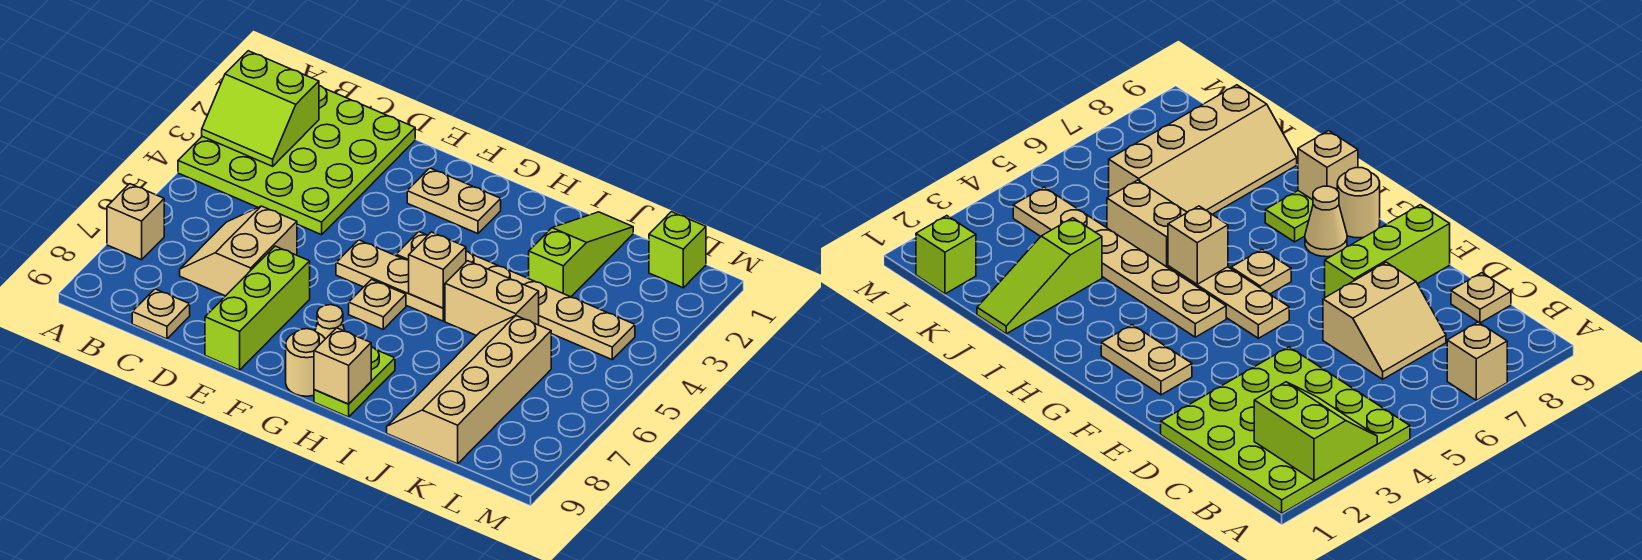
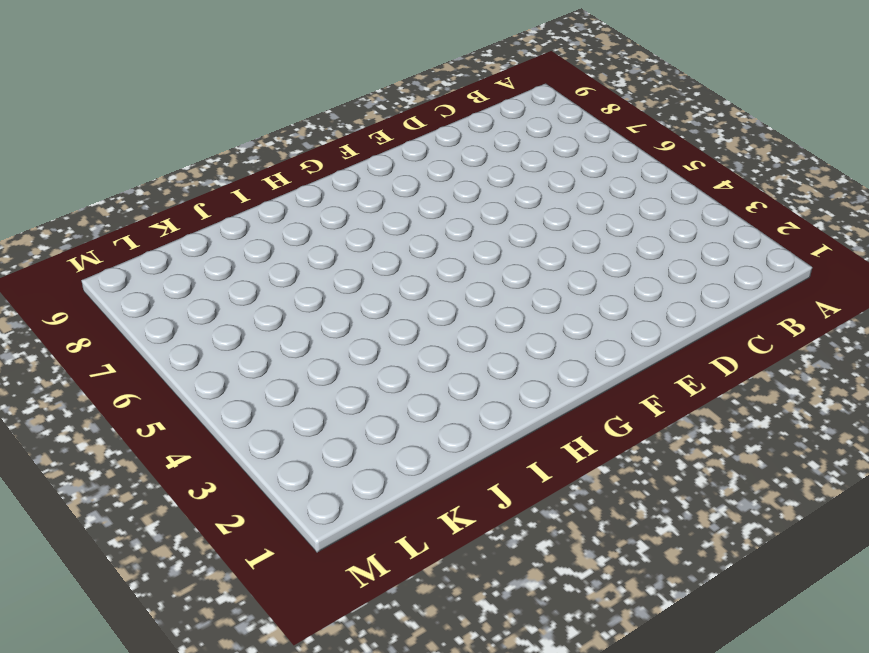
none -> lime plate A1:D4 level 1
none -> tan brick A7 level 1
none -> tan slope C6:D7 level 1 top D

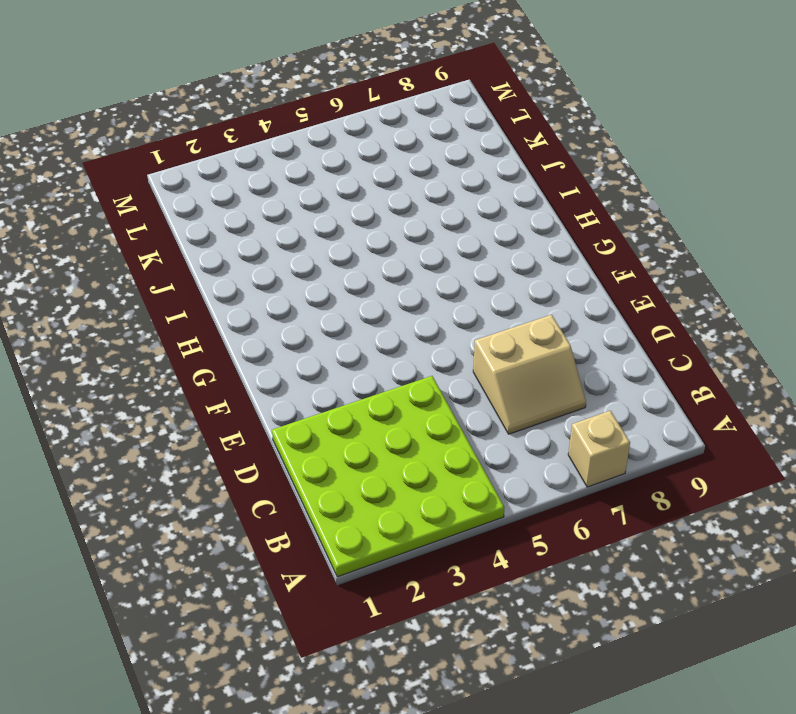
none -> tan plate C9 level 1
none -> lime brick E7:E9 level 1
none -> tan plate F2:G2 level 1

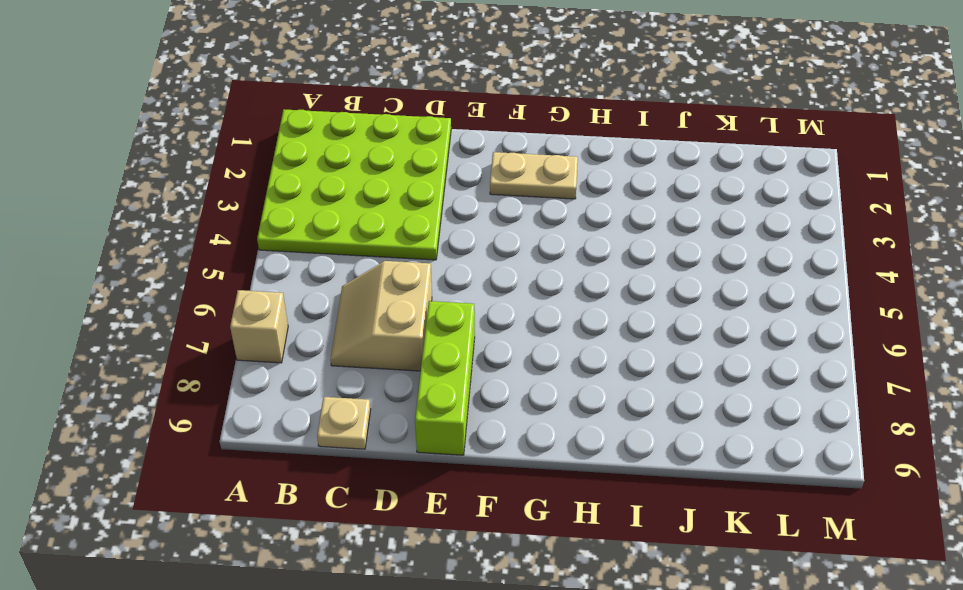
none -> tan plate F5:H5 level 1
none -> tan plate G4:L4 level 1
none -> tan plate G6 level 1

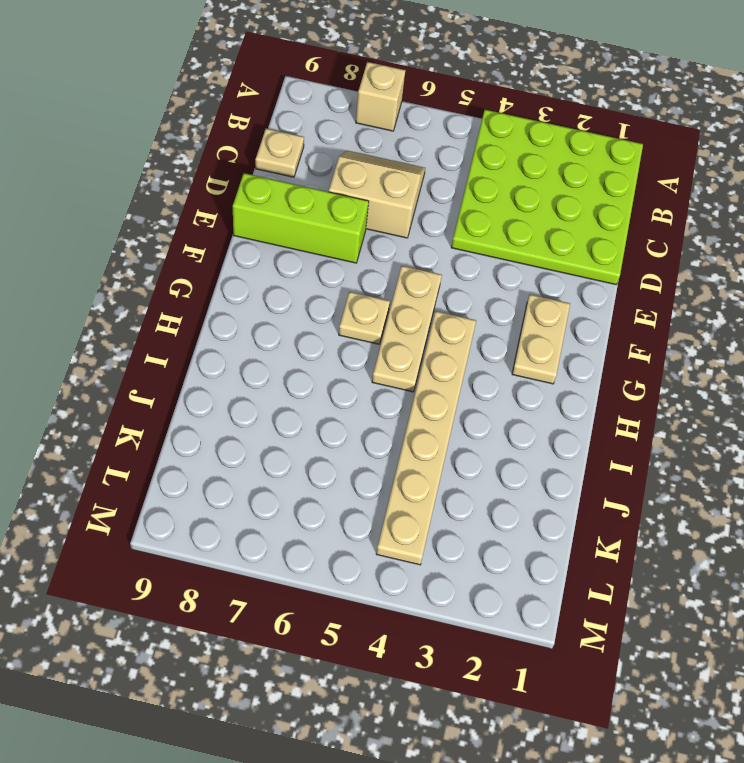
none -> tan cone G8 level 1
none -> tan round brick G9 level 1
none -> lime plate H8:H9 level 1

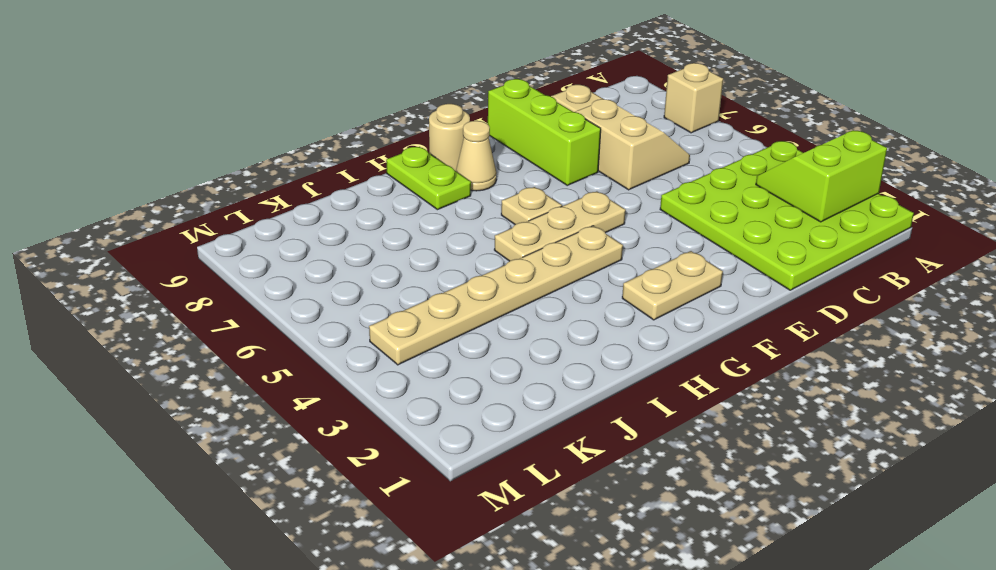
none -> tan brick I5:J5 level 1
none -> lime slope J1:J3 level 1 top 3
none -> tan slope J6:K9 level 1 top K

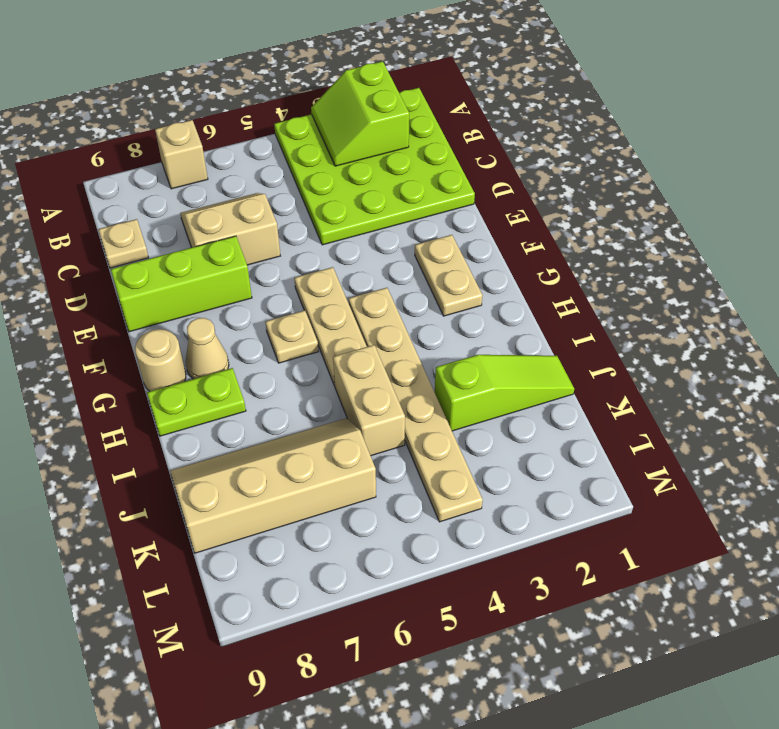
none -> lime brick L1 level 1
none -> tan brick H5 level 2
none -> tan brick H9 level 2

